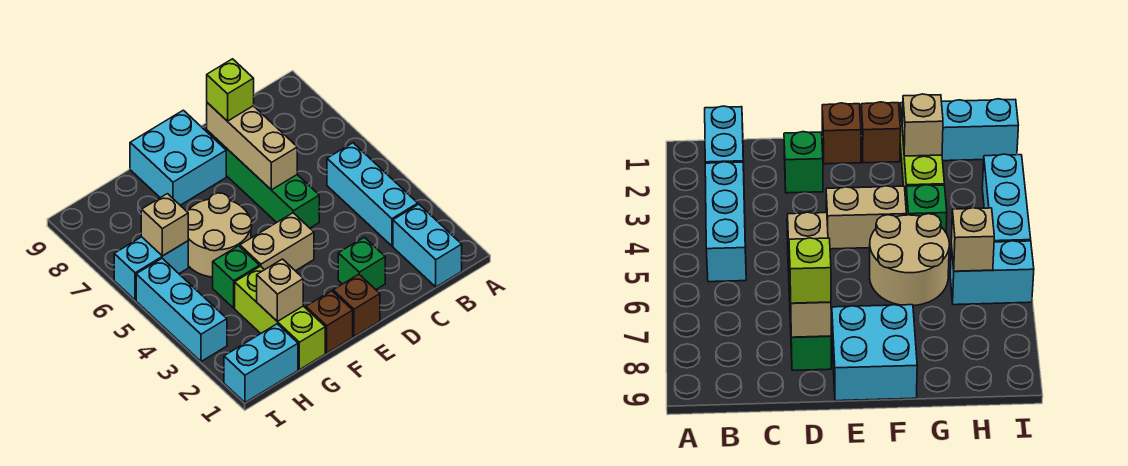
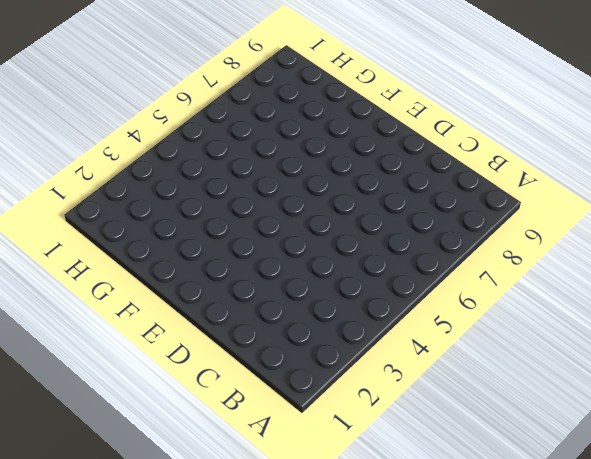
none -> cyan brick B1:B2 level 1
none -> cyan brick B3:B5 level 1
none -> green brick D2 level 1

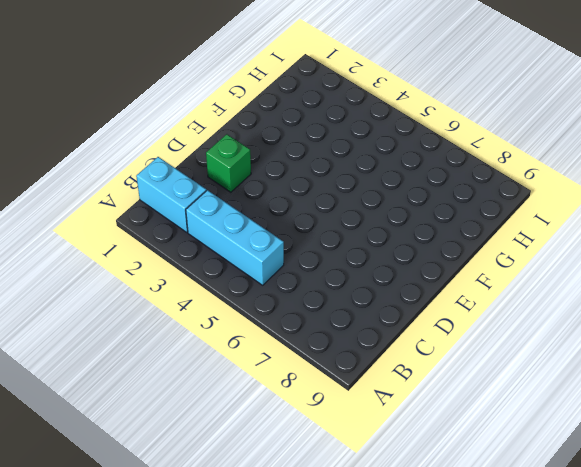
none -> green brick D5:D8 level 1
none -> brown brick E1 level 1
none -> tan brick E4:F4 level 1

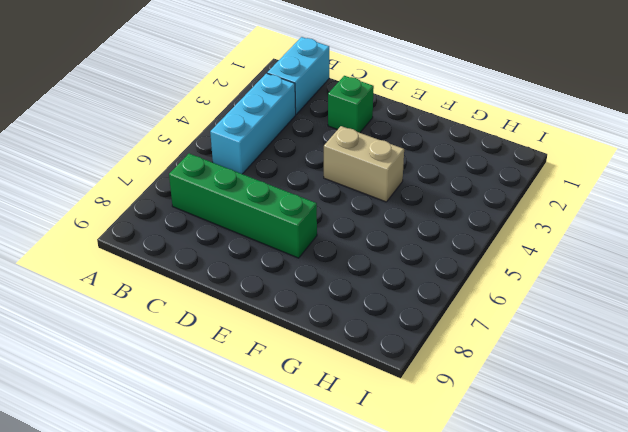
green brick B7:E7 level 1 -> green brick D5:D8 level 1
none -> brown brick E1 level 1
none -> cyan brick E8:F9 level 1
none -> brown brick F1 level 1

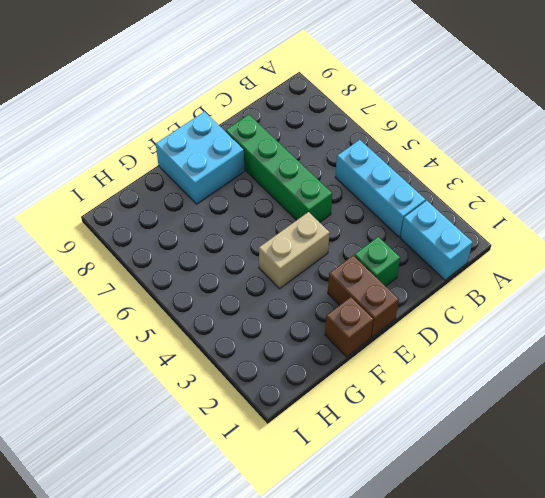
brown brick E1:E2 level 1 -> brown brick E1 level 1
none -> tan round brick F5:G6 level 1
none -> lime brick G1:G3 level 1
none -> green brick G4 level 1

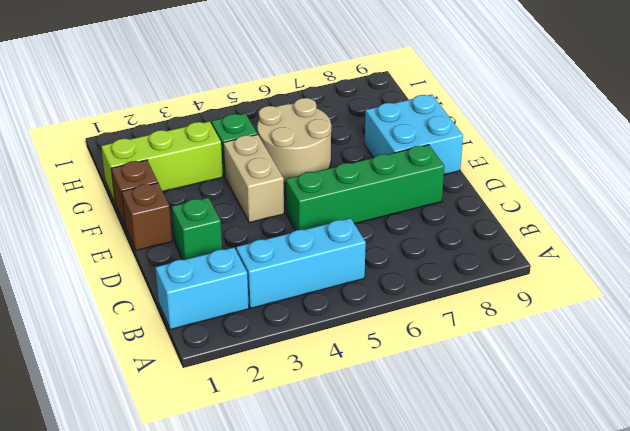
none -> cyan brick H1:I1 level 1
none -> cyan brick H6:I6 level 1
none -> cyan brick I3:I5 level 1

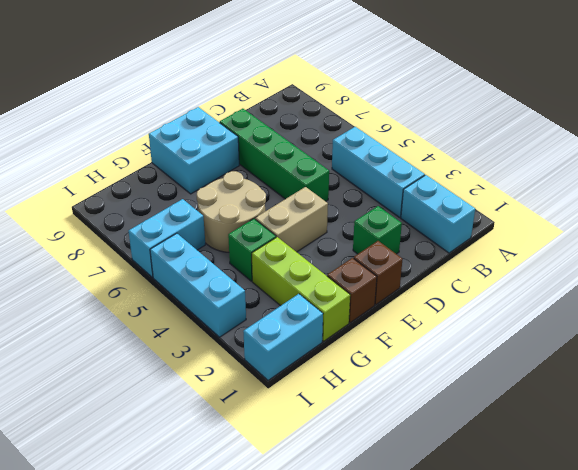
none -> tan brick D6:D8 level 2
none -> tan brick G2 level 2
none -> tan brick H6 level 2

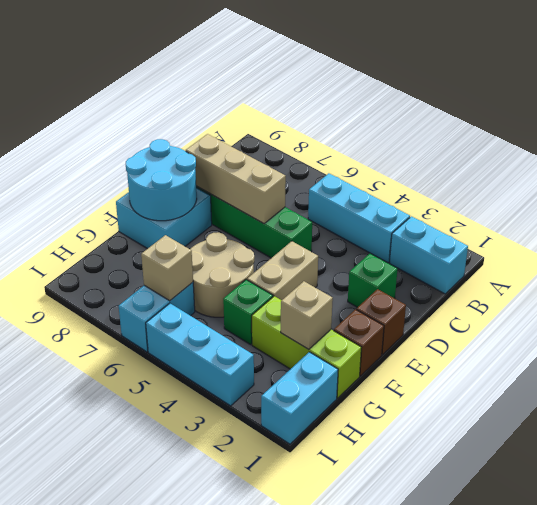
cyan round brick E8:F9 level 2 -> none
none -> lime brick D8 level 3

